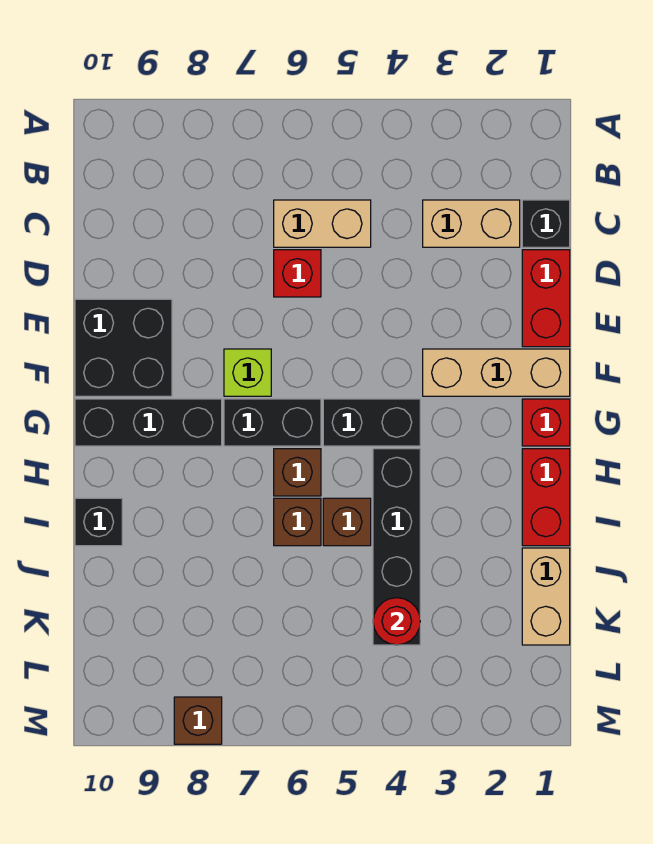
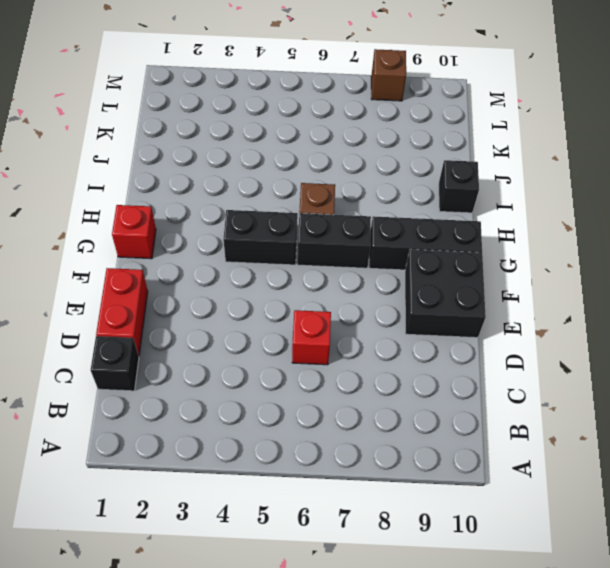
none -> tan brick C2:C3 level 1
none -> tan brick C5:C6 level 1
none -> tan brick F1:F3 level 1

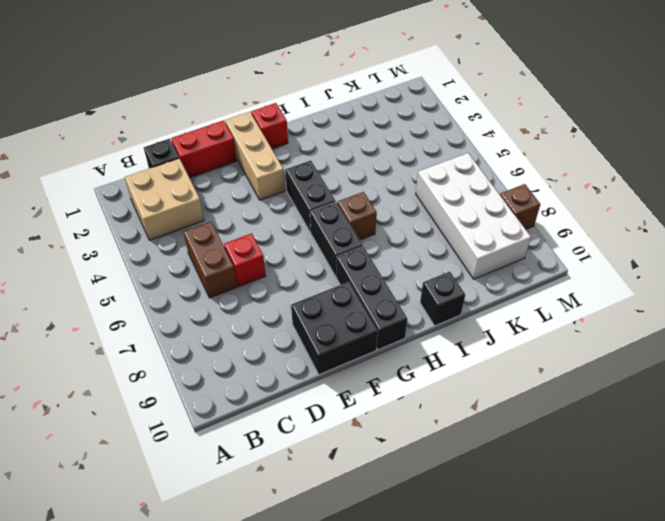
tan brick B2:C3 level 1 -> tan brick C2:C3 level 1
brown brick C5:C6 level 1 -> tan brick C5:C6 level 1
white brick K6:L9 level 1 -> none
none -> lime brick F7 level 1
none -> red brick H1:I1 level 1
none -> black brick H4:K4 level 1

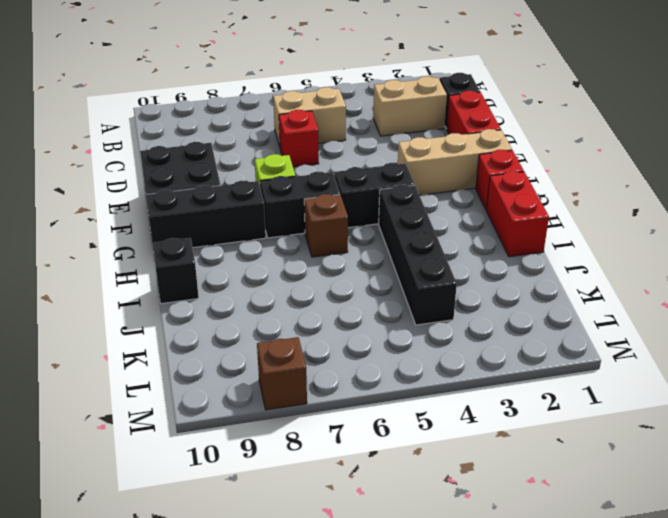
none -> brown brick I5 level 1
none -> brown brick I6 level 1
none -> tan brick J1:K1 level 1

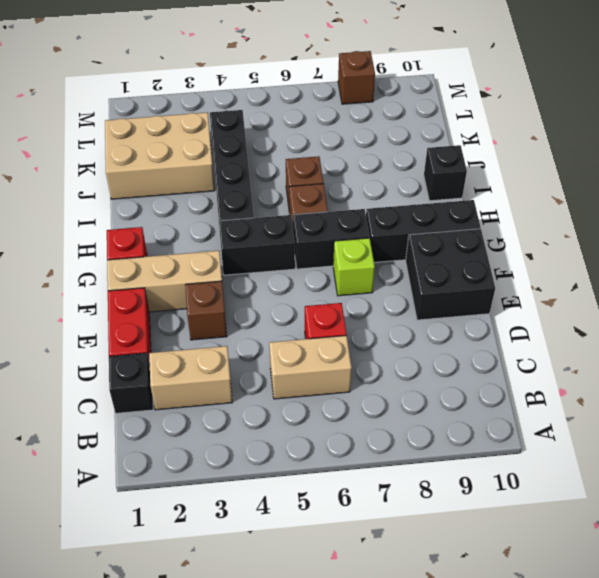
brown brick E3 level 1 -> brown brick I5 level 1
tan brick J1:K3 level 1 -> tan brick J1:K1 level 1
none -> red brick H1:I1 level 1
none -> red round brick K4 level 2

